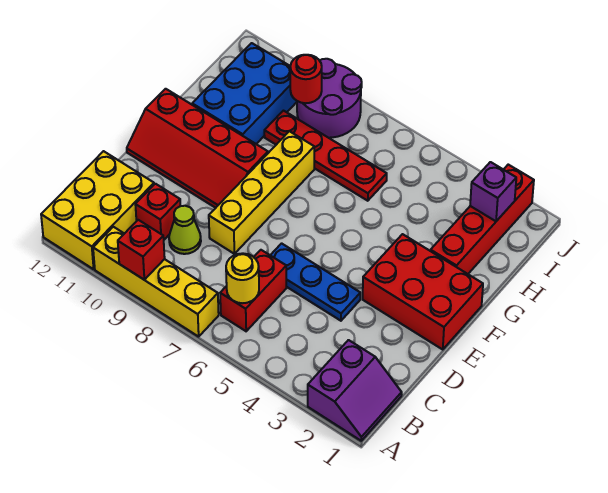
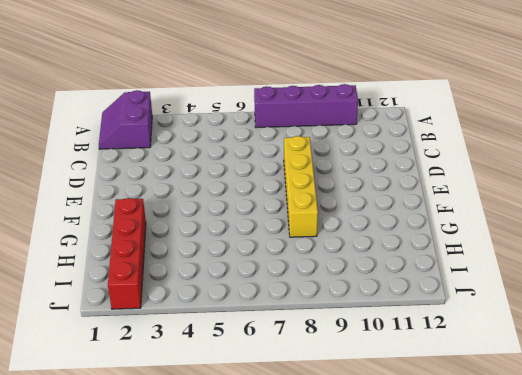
purple brick A7:A10 level 1 -> yellow brick A7:A10 level 1
none -> yellow brick A11:C12 level 1
none -> red brick B6:C6 level 1
none -> lime cone C9 level 1

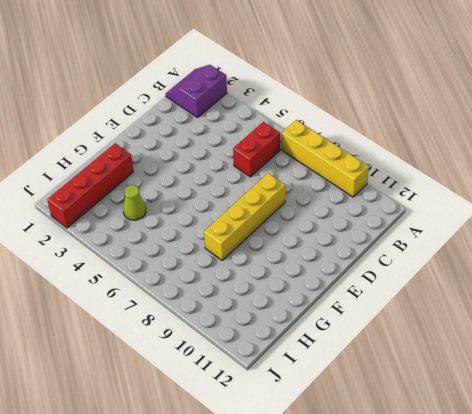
lime cone H4 level 1 -> lime cone C9 level 1
none -> yellow brick A11:C12 level 1
none -> red brick C10 level 1
none -> blue plate D4:D6 level 1

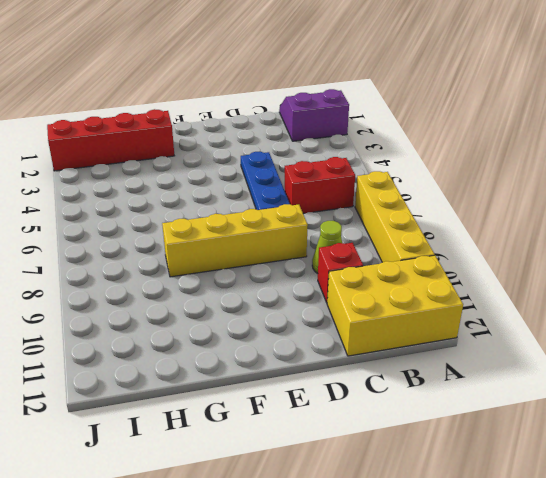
none -> red brick E1:F3 level 1
none -> red slope E9:F12 level 1 top F
none -> blue brick G10:I11 level 1

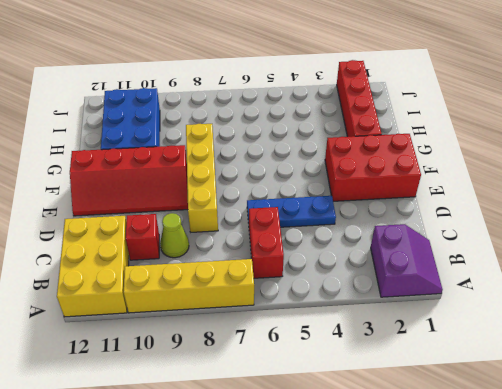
none -> red plate H6:H9 level 1
none -> purple round brick I8:J9 level 1
none -> red brick A9 level 2

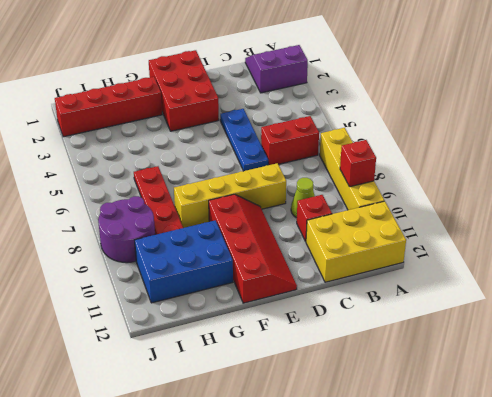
none -> yellow round brick B6 level 2
none -> purple brick I2 level 2
none -> red round brick I9 level 2

